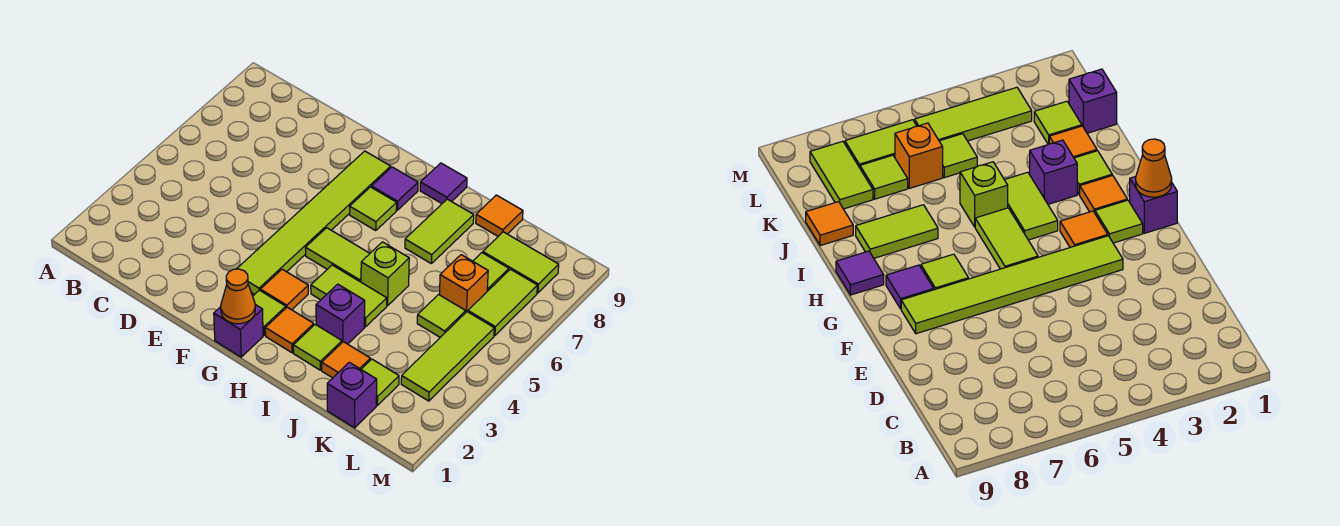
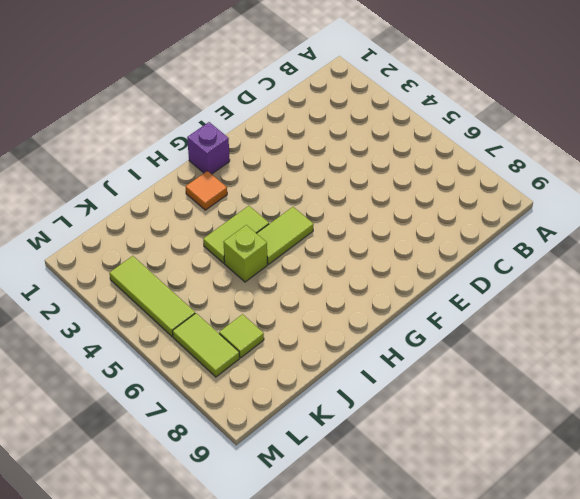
none -> lime tile F3:F8 level 1
none -> lime tile G2 level 1
none -> orange tile G3 level 1

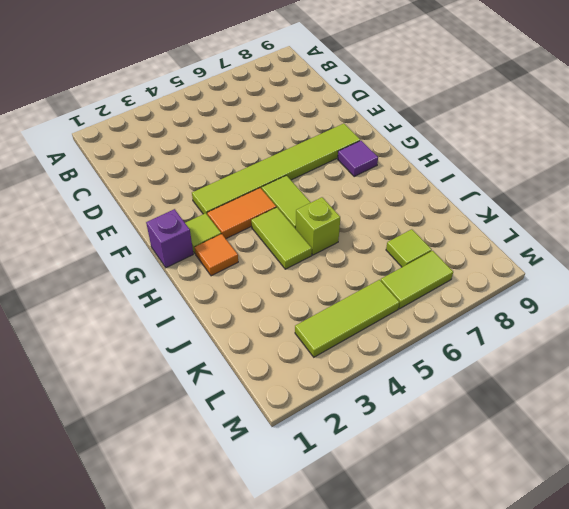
orange tile G3:G4 level 1 -> orange tile G3 level 1
none -> lime tile G7 level 1
none -> purple tile H9 level 1
none -> lime tile I2 level 1

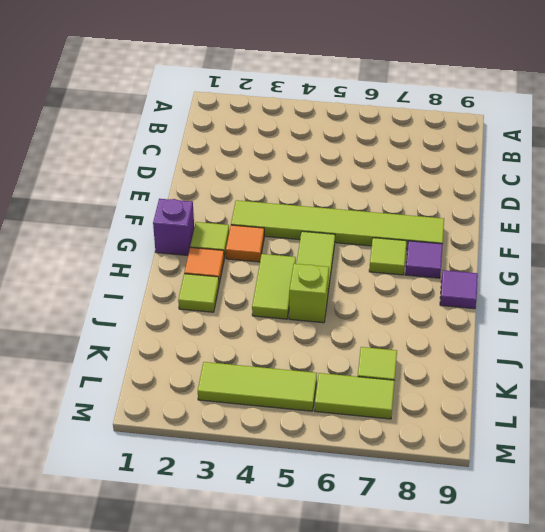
none -> purple brick I3 level 1
none -> lime tile I7:I8 level 1
none -> orange tile J2 level 1

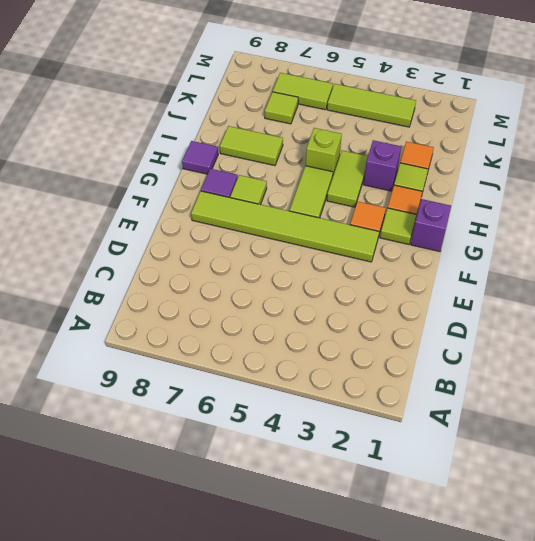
none -> orange tile J9 level 1
none -> purple brick K1 level 1
none -> lime tile K2 level 1

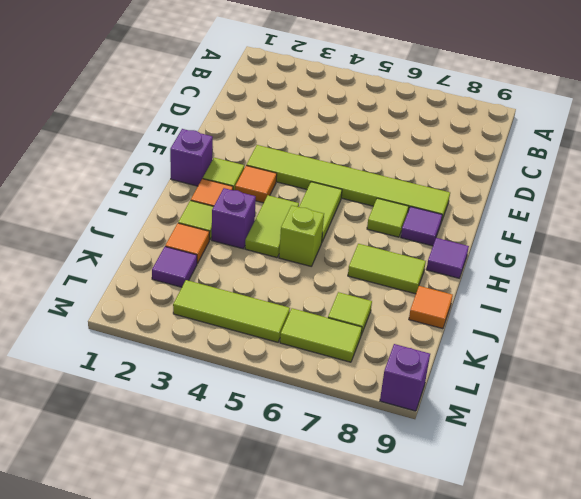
purple tile K2 level 1 -> lime tile K2 level 1
purple brick M9 level 1 -> purple brick K1 level 1
none -> lime tile K5 level 1
none -> orange brick K6 level 1
none -> lime tile K8:L8 level 1

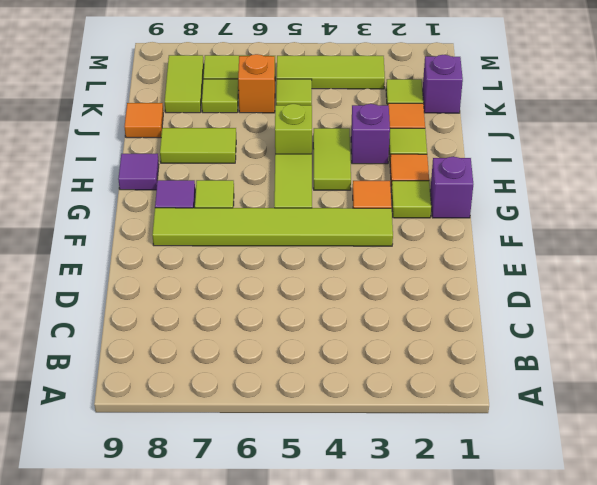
none -> orange cone G1 level 2

